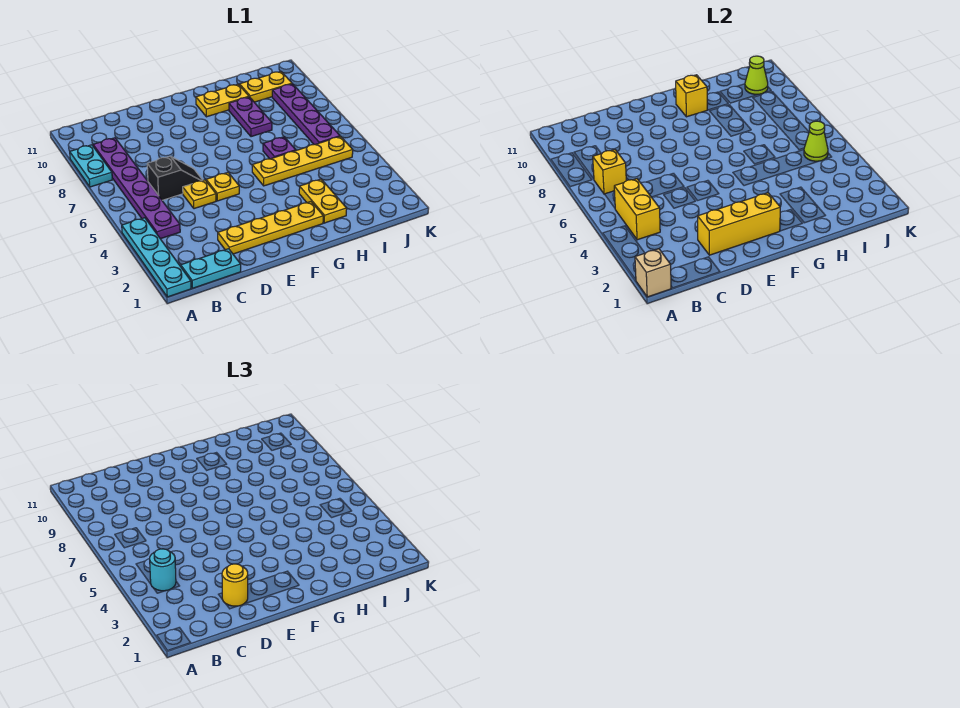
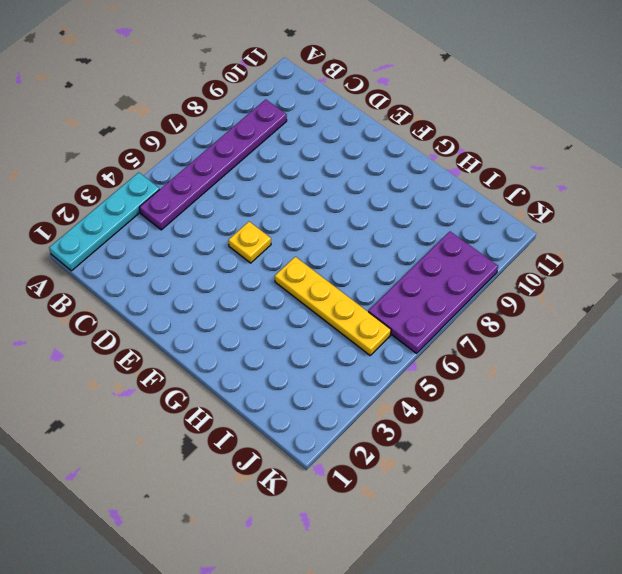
purple plate J6:K9 level 1 -> purple plate J6:J9 level 1
none -> cyan plate A8:A9 level 1
none -> cyan plate B1:C1 level 1
none -> black slope C6:D6 level 1 top C

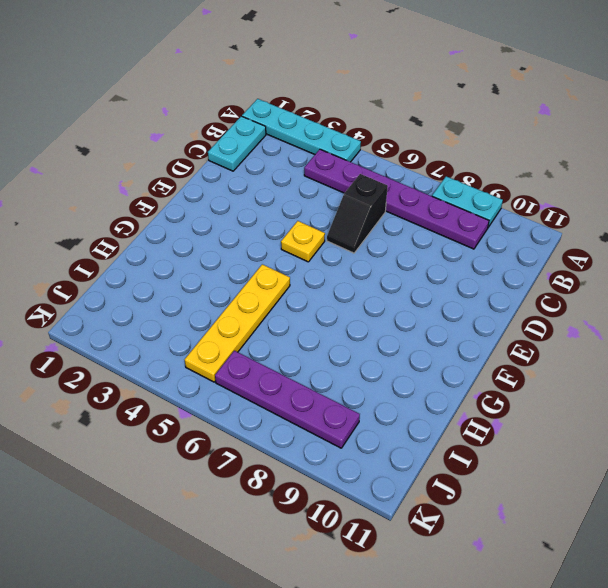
none -> yellow plate D2:G2 level 1
none -> yellow plate D5 level 1
none -> yellow plate G10:H10 level 1

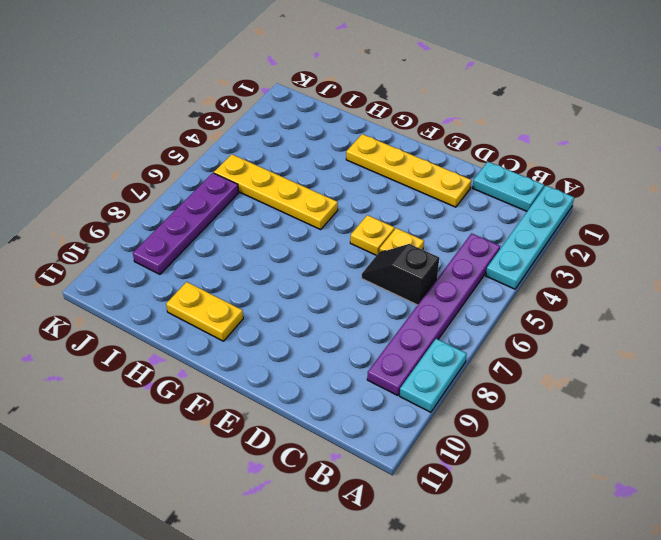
none -> yellow plate H2:H3 level 1
none -> purple plate H6 level 1
none -> purple plate H8:H9 level 1

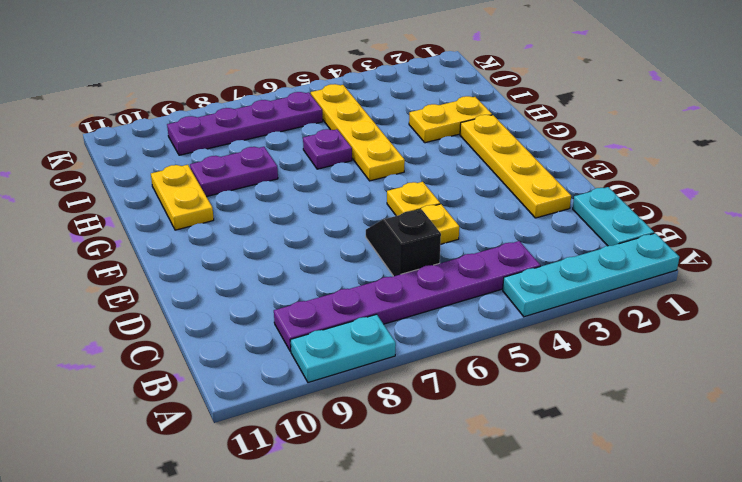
none -> yellow plate I10:J10 level 1
none -> tan brick A1 level 2
none -> yellow brick B4:B5 level 2

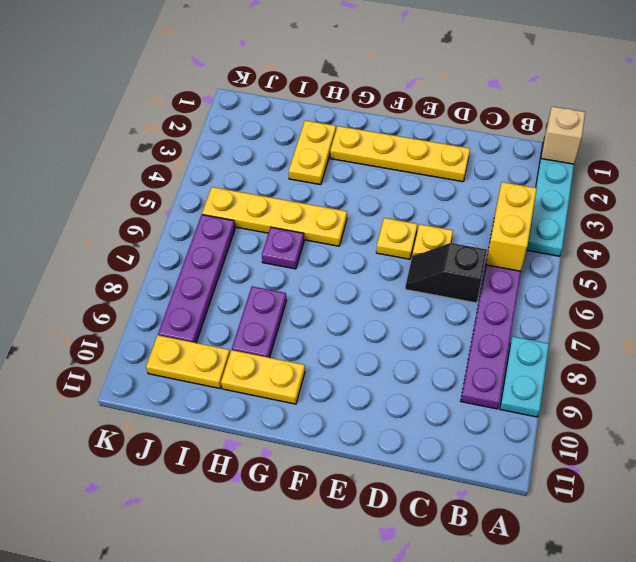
none -> cyan plate B1:C1 level 1
none -> yellow brick B7 level 2
none -> yellow brick D2:F2 level 2

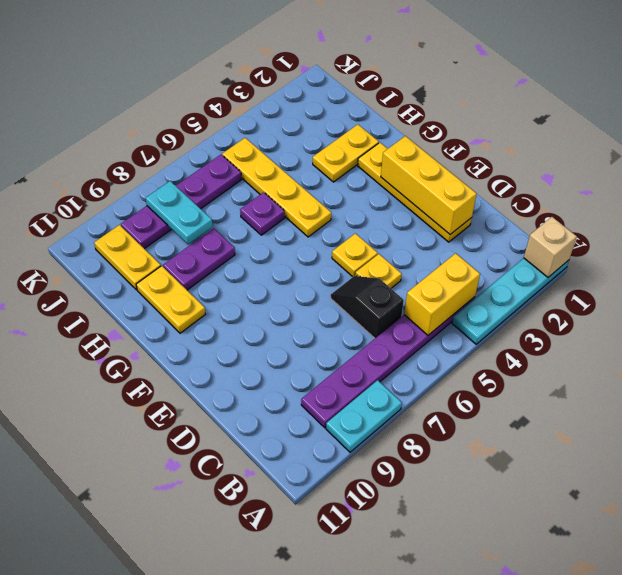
cyan plate I8:J8 level 2 -> cyan plate B1:C1 level 1
none -> yellow brick B7 level 2
none -> yellow brick G10 level 2
none -> lime cone J5 level 2

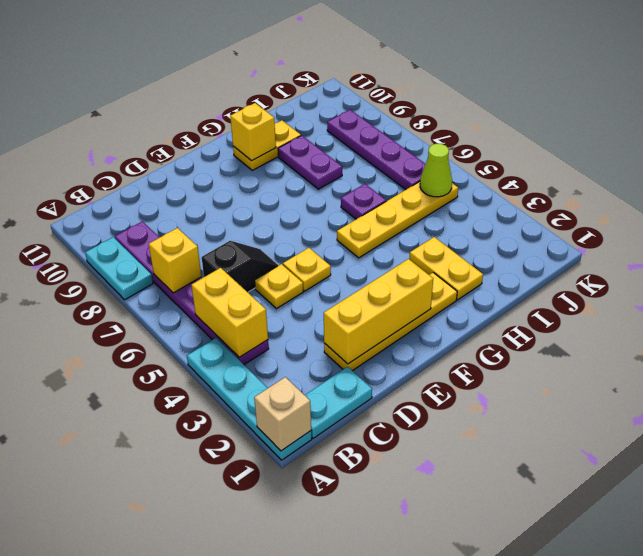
none -> yellow plate I10:J10 level 1
none -> lime cone J10 level 2
none -> cyan round brick B4 level 3

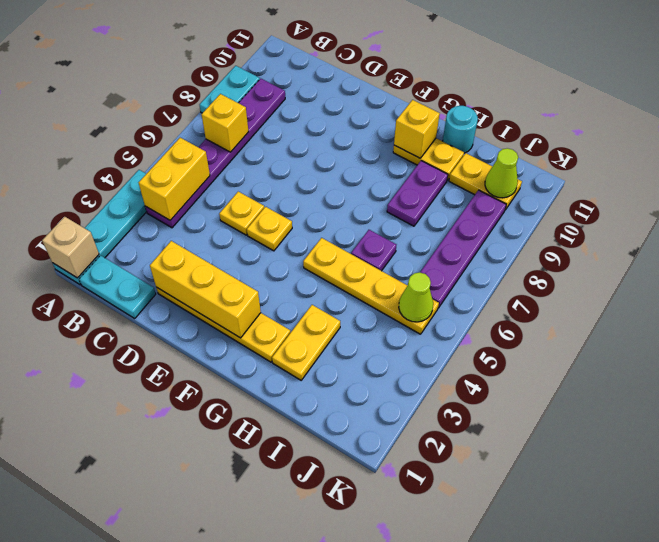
cyan round brick H11 level 1 -> cyan round brick B4 level 3
none -> black slope C6:D6 level 1 top C
none -> yellow round brick D2 level 3

